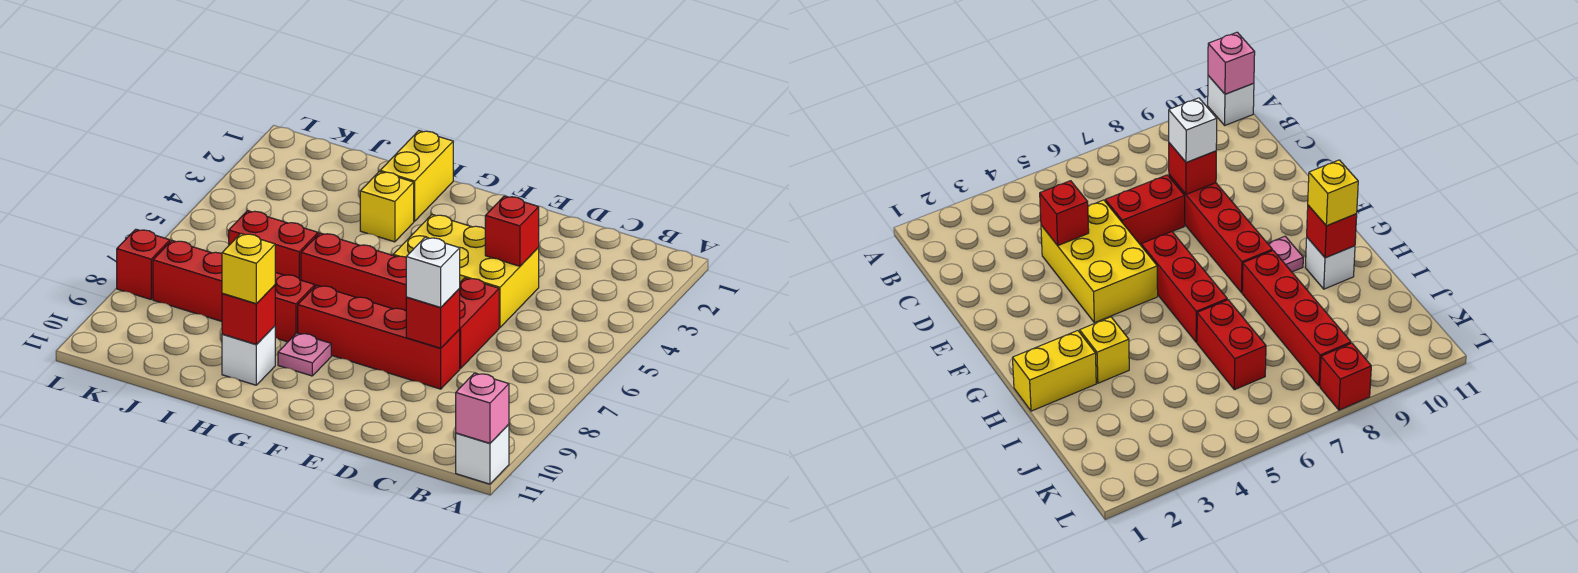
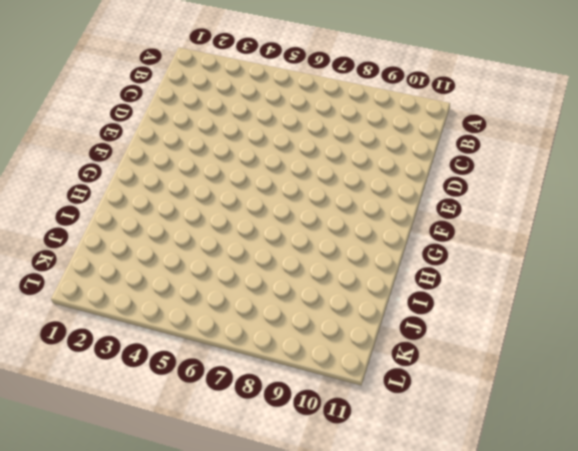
none -> white brick A11 level 1
none -> yellow brick D4:F5 level 1
none -> red brick D6:D7 level 1

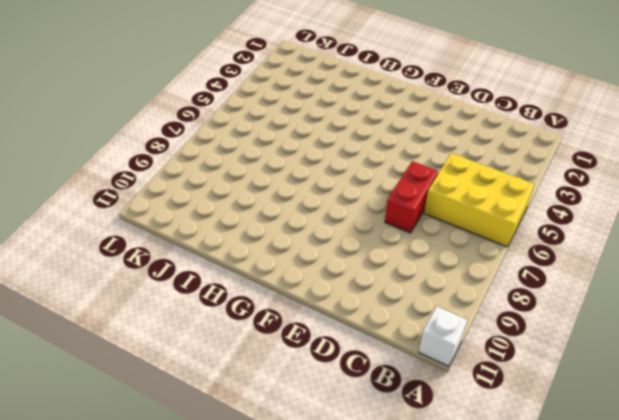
yellow brick A5:C6 level 1 -> yellow brick D4:F5 level 1
none -> red brick D8:G8 level 1
none -> red brick F6:H6 level 1
none -> pink plate G9 level 1

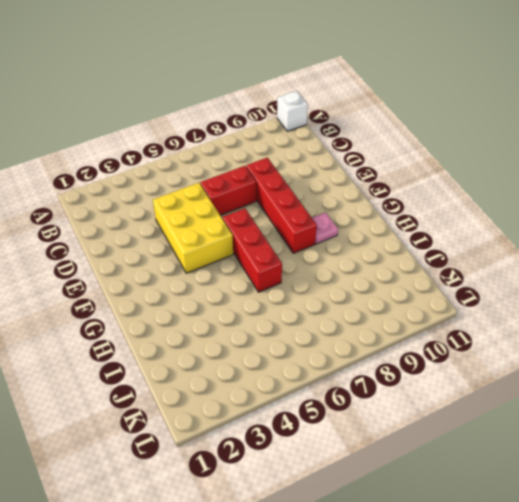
none -> yellow brick H1:H2 level 1
none -> yellow brick H3 level 1
none -> red brick H8:K8 level 1

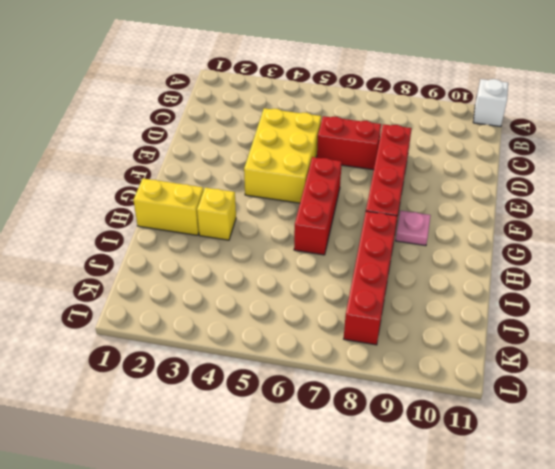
none -> white brick H10 level 1
none -> red brick I6:J6 level 1
none -> red brick L8 level 1

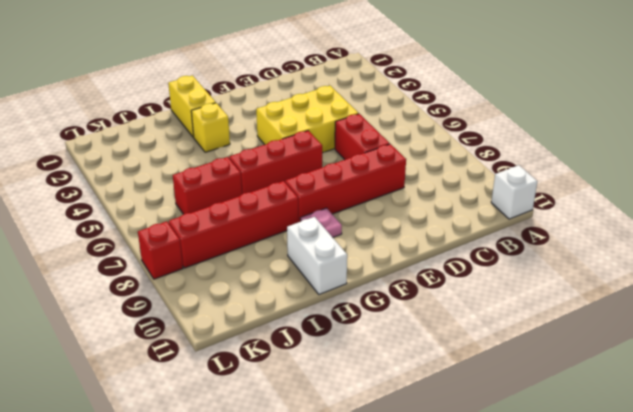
white brick H10:H11 level 1 -> white brick H10 level 1
none -> pink brick A11 level 2
none -> red brick D4 level 2
none -> red brick D8 level 2

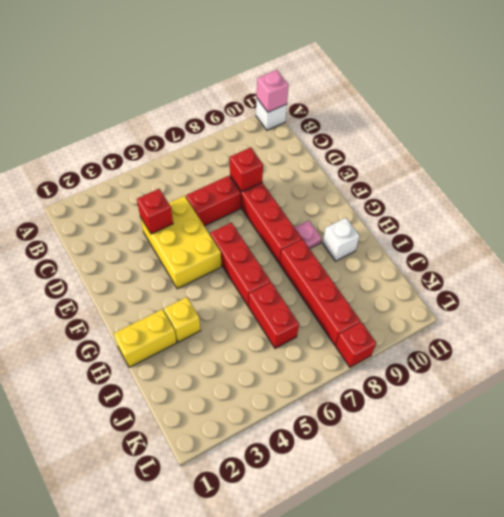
none -> red brick H10 level 2
none -> white brick D8 level 3
none -> yellow brick H10 level 3

